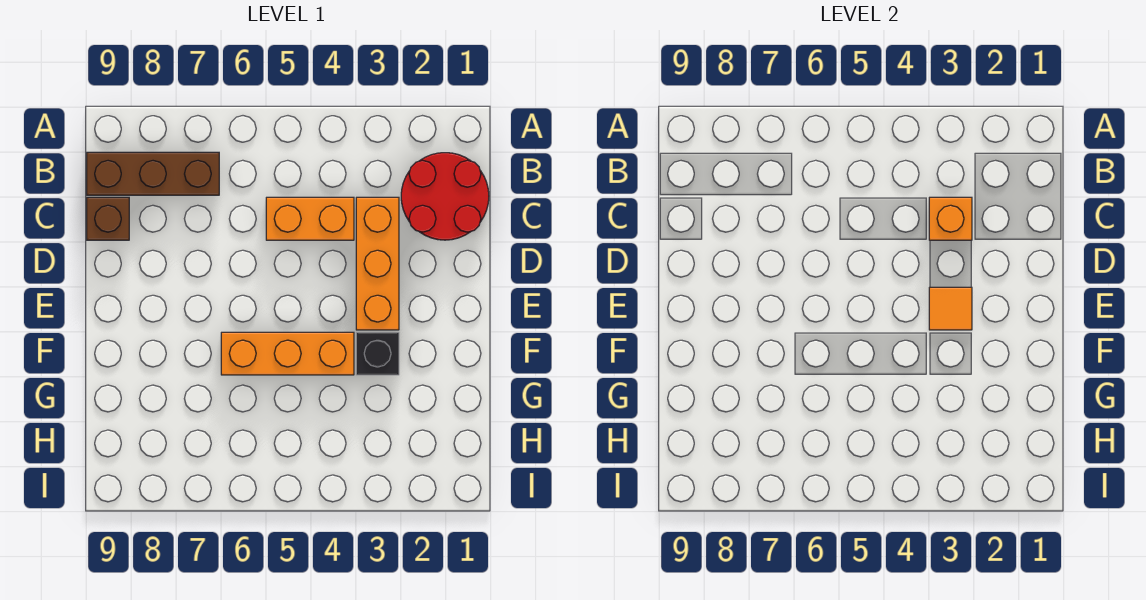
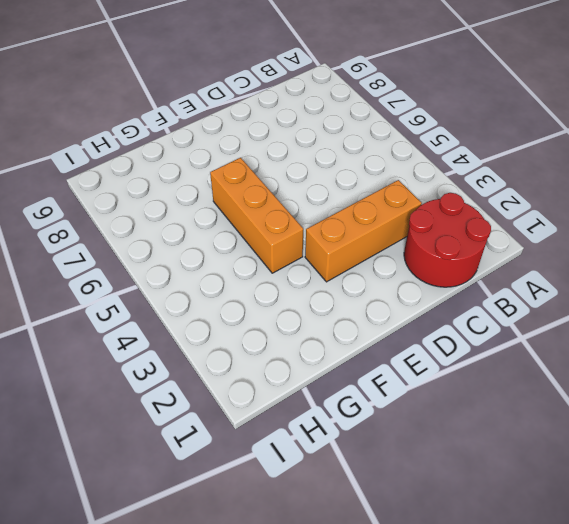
none -> brown brick B7:B9 level 1
none -> orange brick C4:C5 level 1

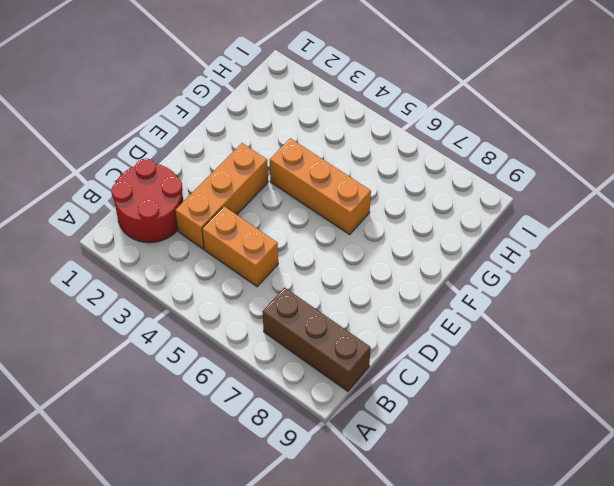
none -> brown brick C9 level 1
none -> black brick F3 level 1

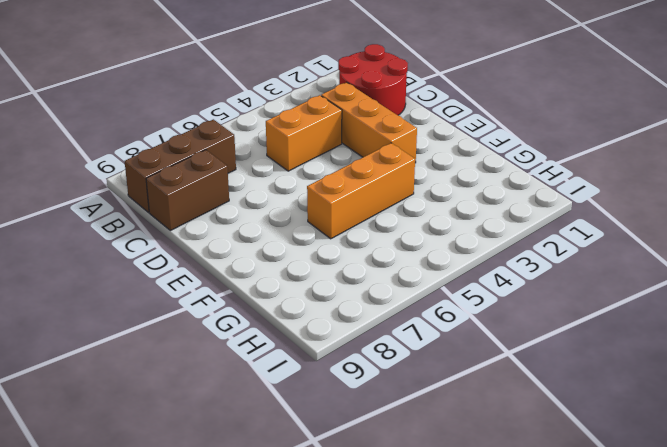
brown brick C8:C9 level 1 -> brown brick C9 level 1
none -> black brick F3 level 1
none -> orange brick C3 level 2

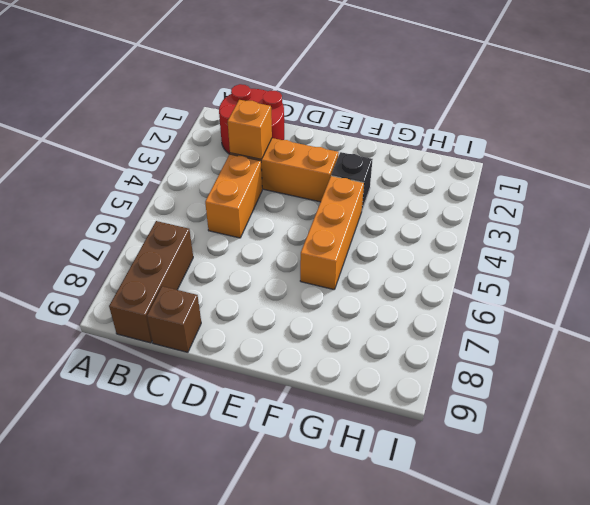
none -> orange tile E3 level 2

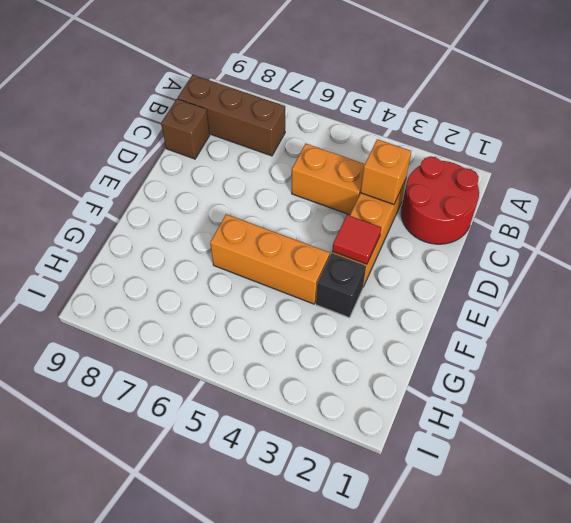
red tile E3 level 2 -> orange tile E3 level 2

